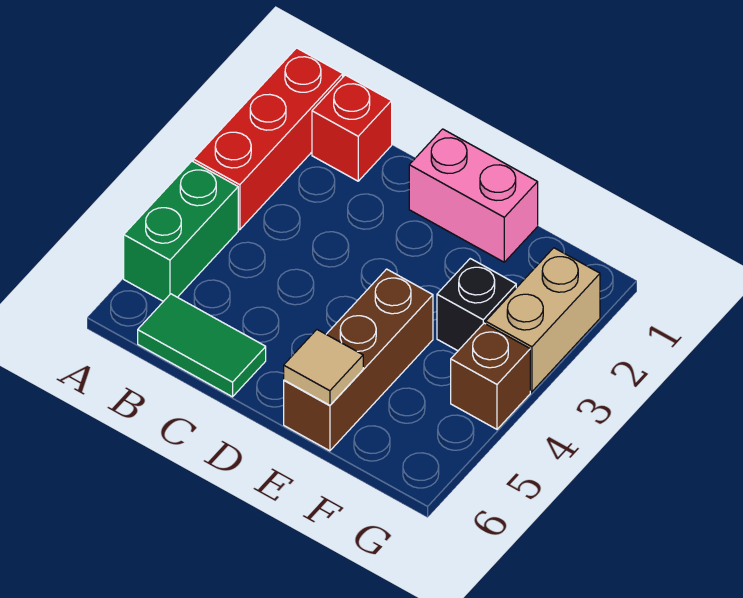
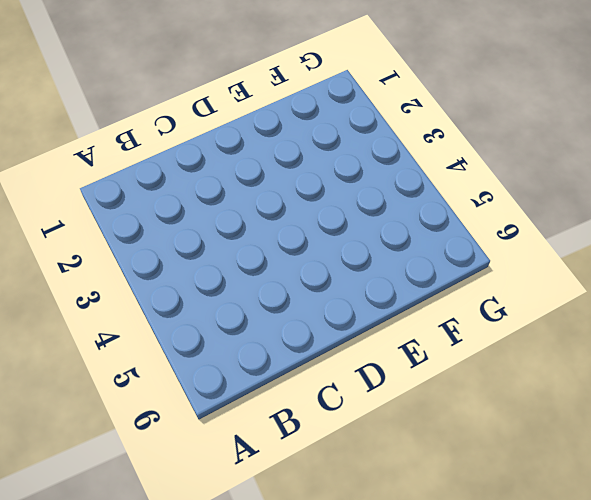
none -> red brick A1:A3 level 1
none -> green brick A4:A5 level 1

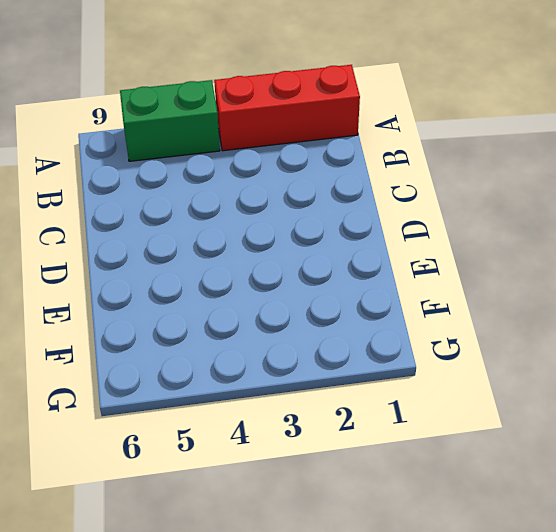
none -> red brick B1 level 1
none -> green tile B6:C6 level 1

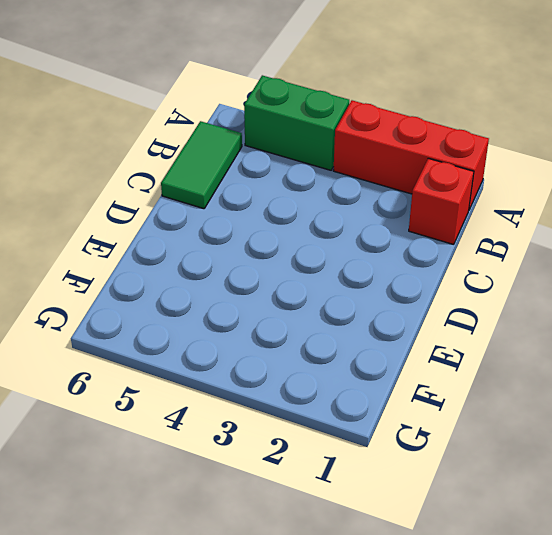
none -> pink brick D1:E1 level 1
none -> brown brick E4:E6 level 1

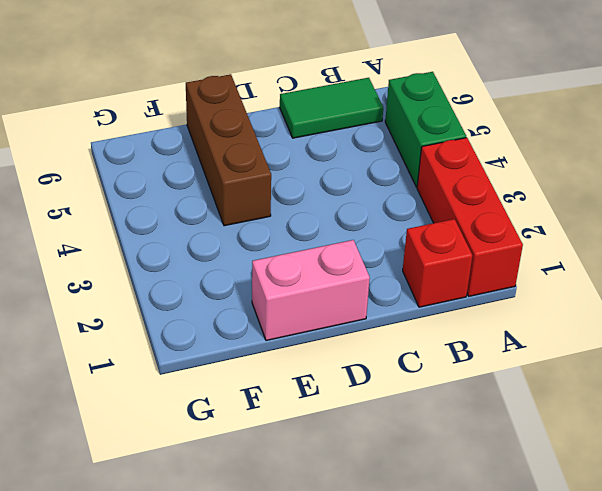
none -> black brick F3 level 1
none -> tan brick G2:G3 level 1

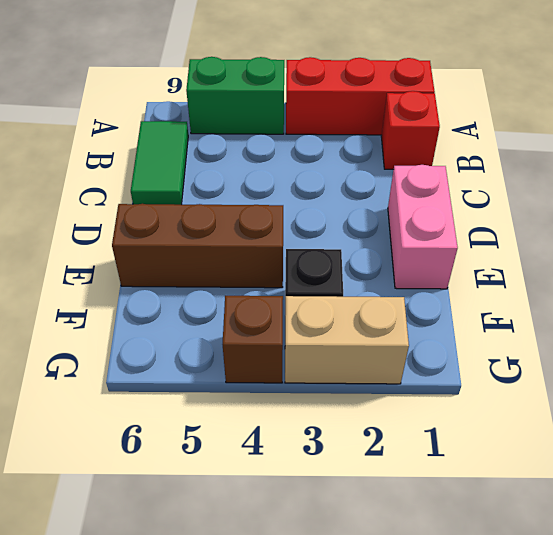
none -> tan tile E6 level 2

